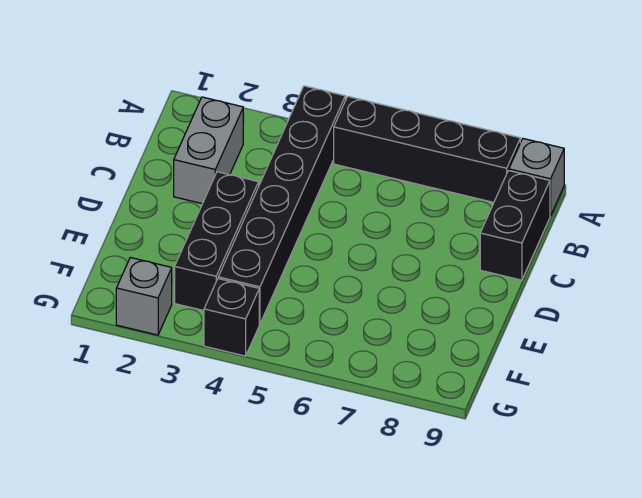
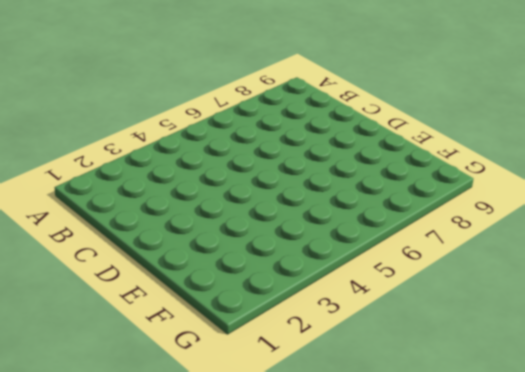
none -> black brick A4:F4 level 1
none -> black brick A5:A8 level 1

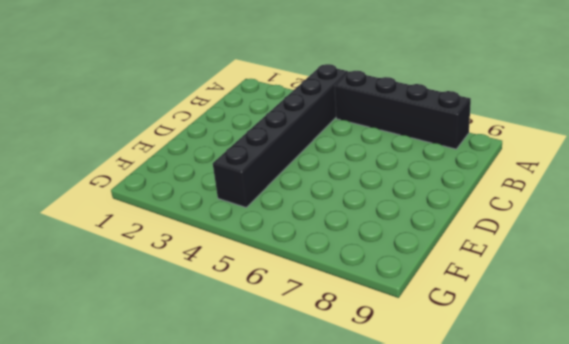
none -> grey brick A9 level 1
none -> grey brick B2:C2 level 1

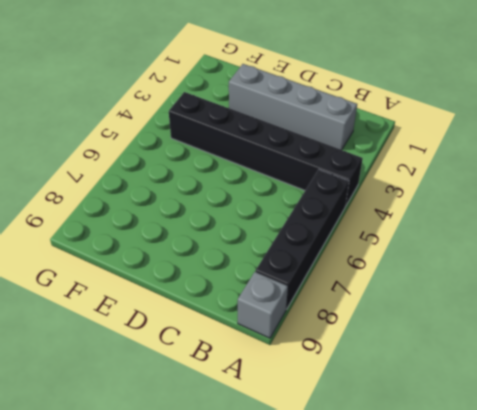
grey brick B2:E2 level 1 -> grey brick B2:C2 level 1
none -> black brick B9:C9 level 1
none -> black brick D3:F3 level 1

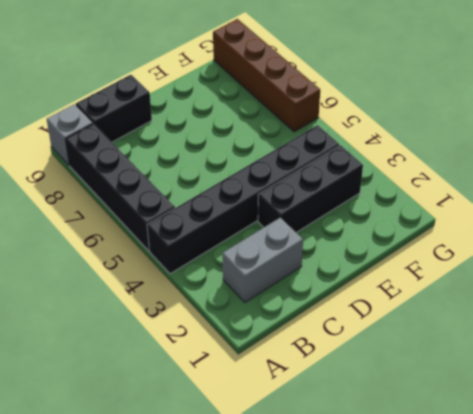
brown brick G6:G9 level 1 -> none
none -> grey brick G2 level 1
none -> black brick G4 level 1

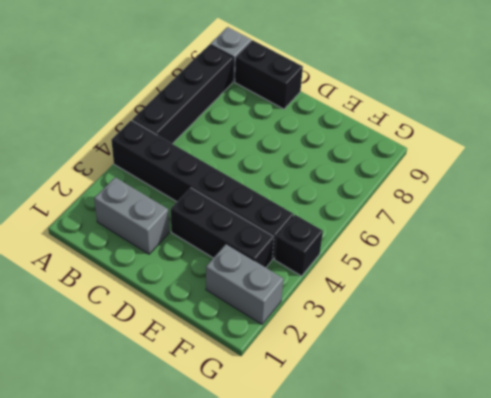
grey brick F2:G2 level 1 -> grey brick G2 level 1

